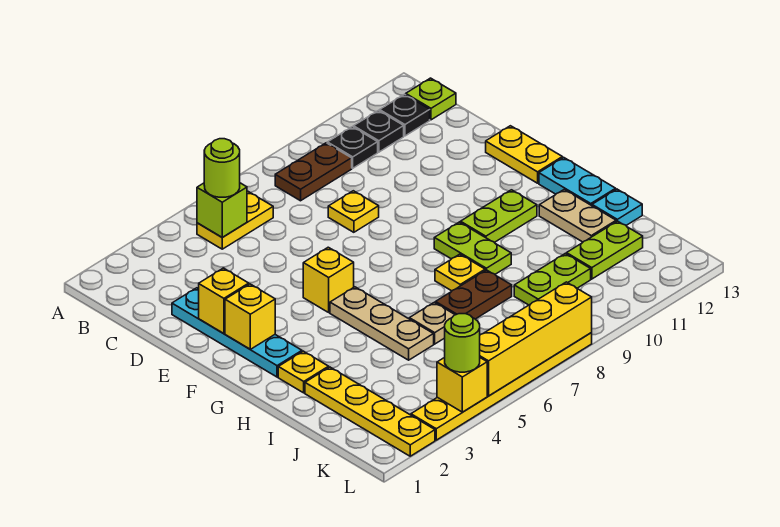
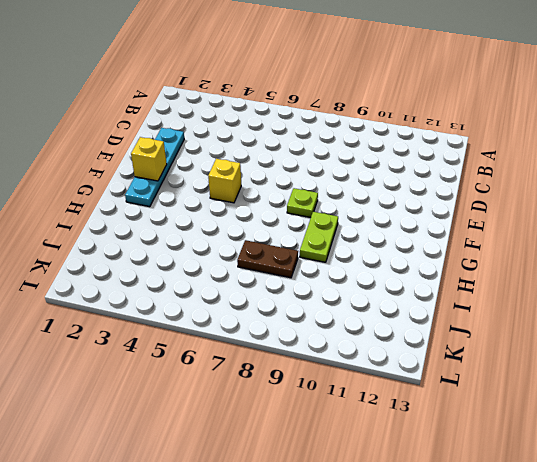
lime plate F8 level 1 -> lime plate B13 level 1
none -> yellow plate B5:B6 level 1
none -> brown plate B8:B9 level 1
none -> black plate B10 level 1
none -> black plate B11 level 1

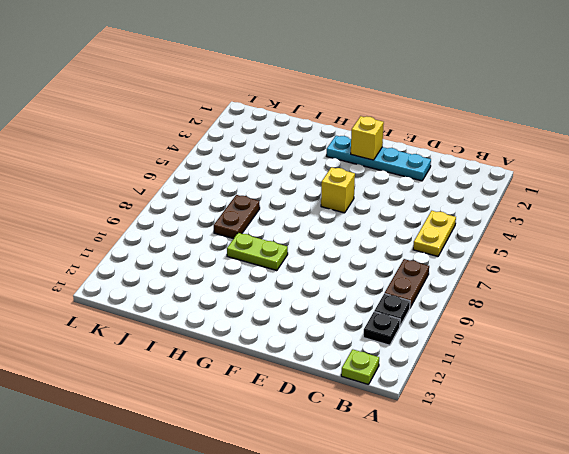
none -> black plate B12 level 1
none -> yellow plate D8 level 1
none -> yellow plate E13:F13 level 1
none -> tan plate G5:I5 level 1

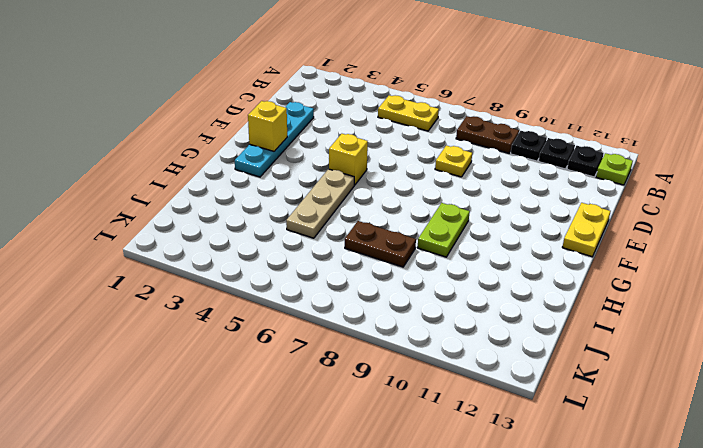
none -> lime plate G10:G11 level 1
none -> cyan plate G13:H13 level 1
none -> yellow plate H2 level 1
none -> yellow plate H8 level 1

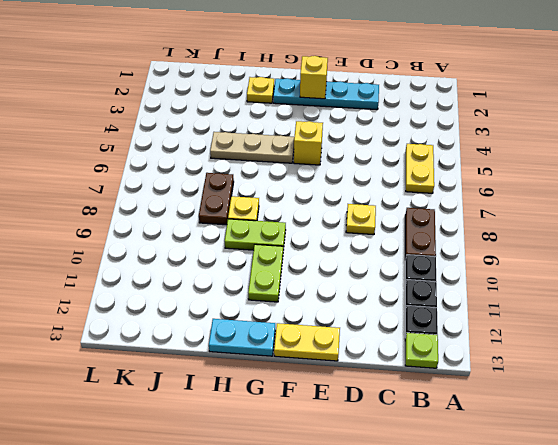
none -> tan plate H12:I12 level 1
none -> yellow plate I2:L2 level 1
none -> tan plate I6 level 1
none -> cyan plate I13 level 1

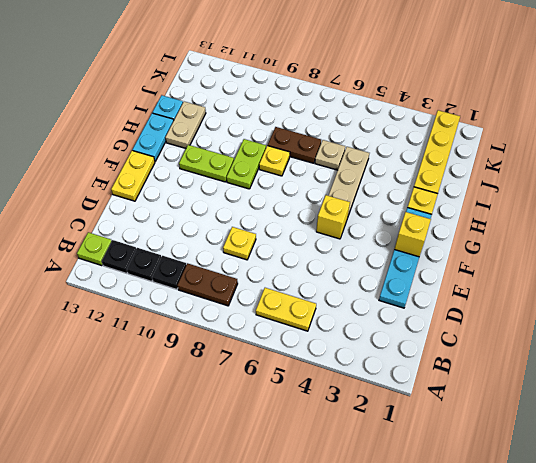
none -> lime plate J9:J10 level 1
none -> lime plate J11:J12 level 1
none -> yellow plate L3:L8 level 1
none -> lime brick B5 level 2

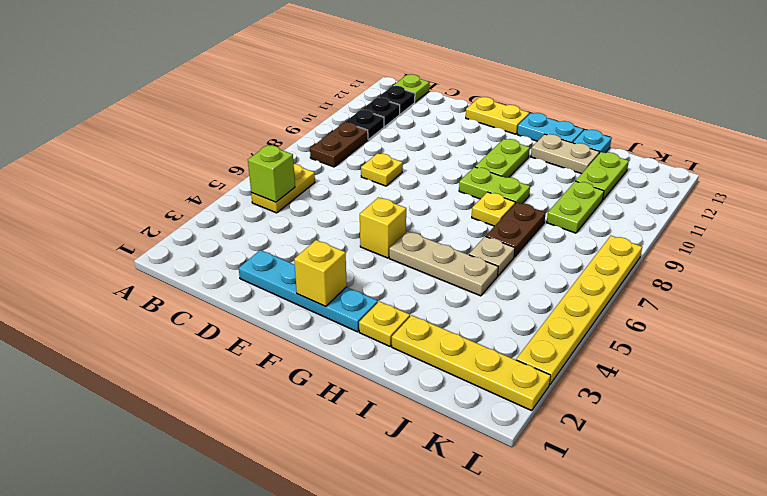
none -> yellow brick E2 level 2
none -> yellow brick L4 level 2
none -> yellow brick L5:L8 level 2
none -> lime round brick B5 level 3

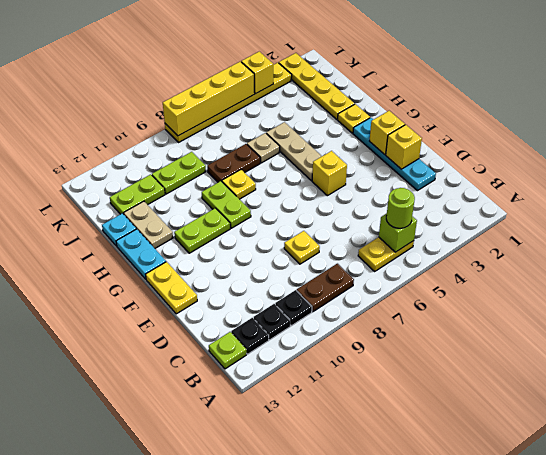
none -> lime round brick L4 level 3

